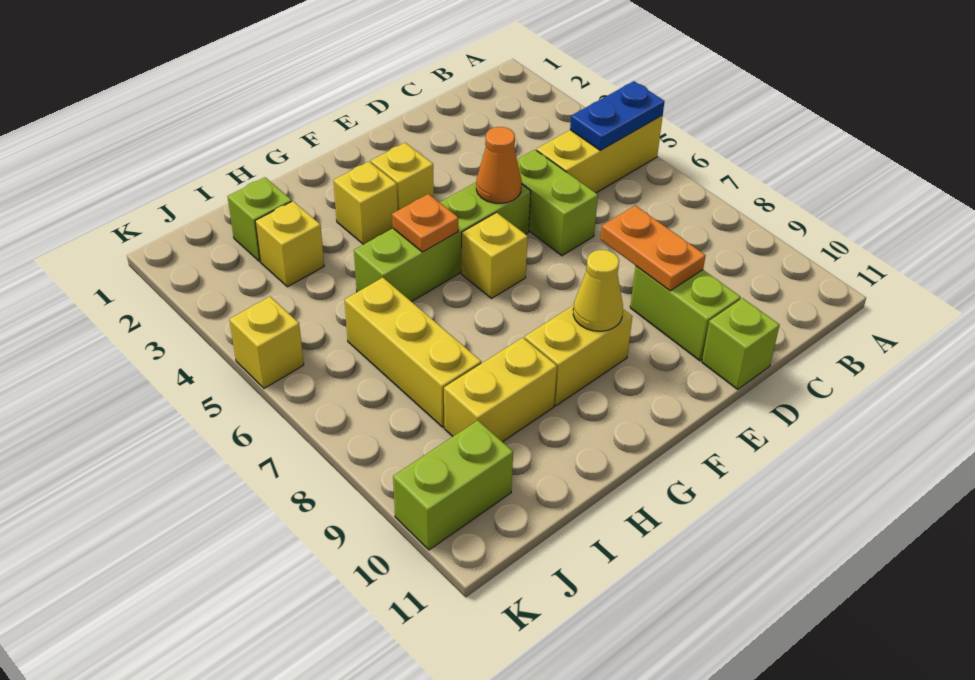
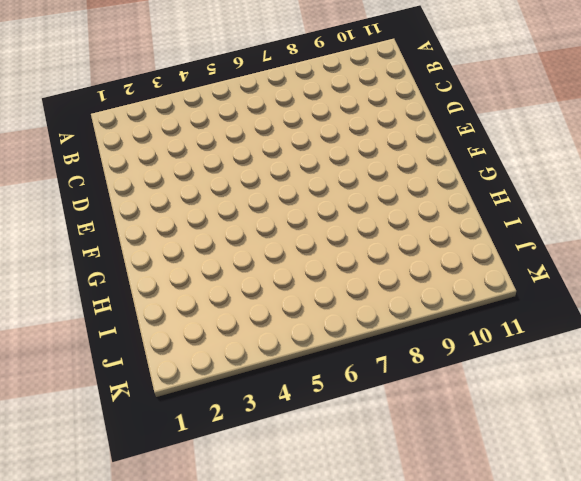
none -> yellow brick A5:C5 level 1
none -> lime brick D5:D6 level 1
none -> lime brick D9:D10 level 1

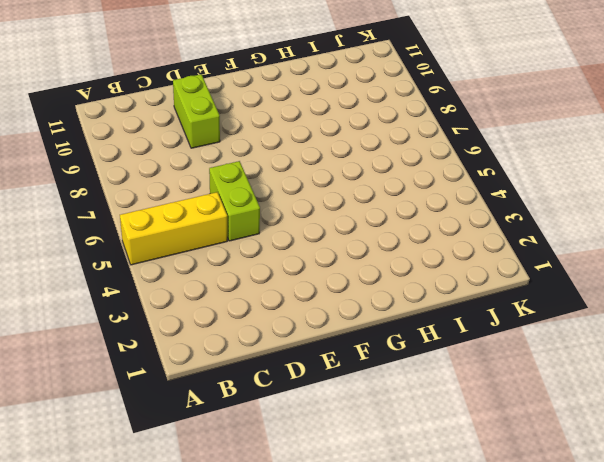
none -> lime brick D11 level 1
none -> lime brick E5:H5 level 1
none -> yellow brick F3 level 1

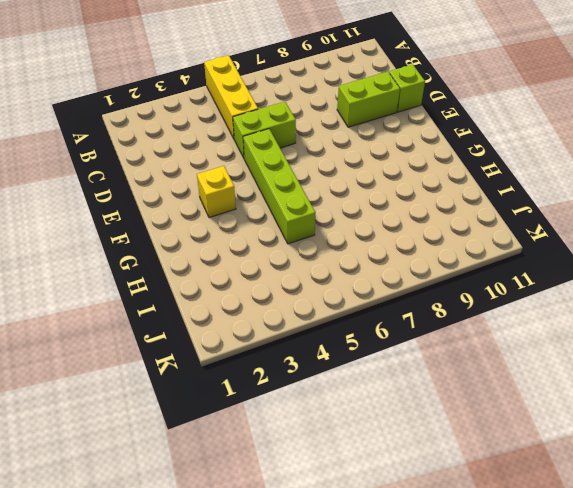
none -> yellow brick F6 level 1
none -> yellow brick F9:G9 level 1
none -> yellow brick G3 level 1

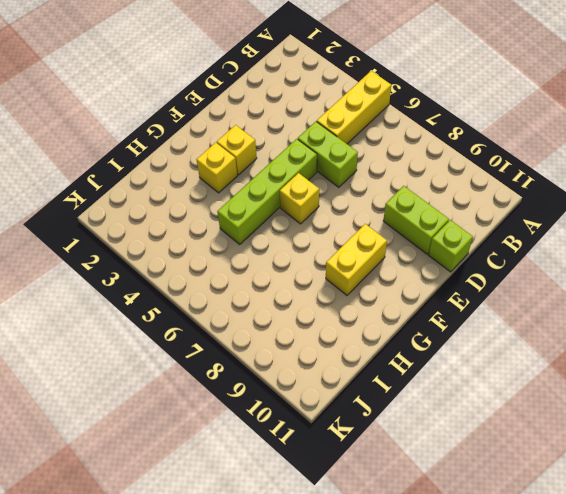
none -> yellow brick H9:I9 level 1
none -> lime brick I2 level 1
none -> yellow brick I3 level 1

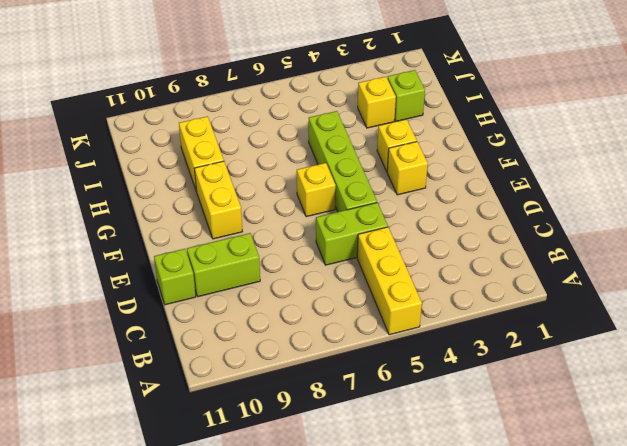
none -> yellow brick I6:I8 level 1
none -> lime brick J10:K10 level 1
none -> yellow brick K5 level 1

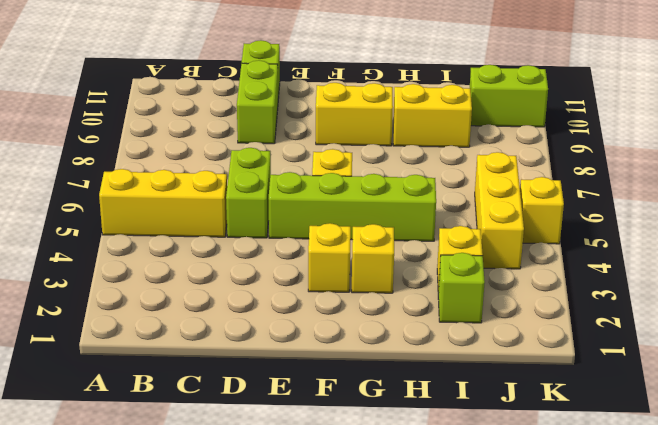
yellow brick J4:J6 level 1 -> yellow brick I6:I8 level 1
none -> blue plate A5:B5 level 2
none -> orange plate D8:D9 level 2
none -> orange cone E5 level 2

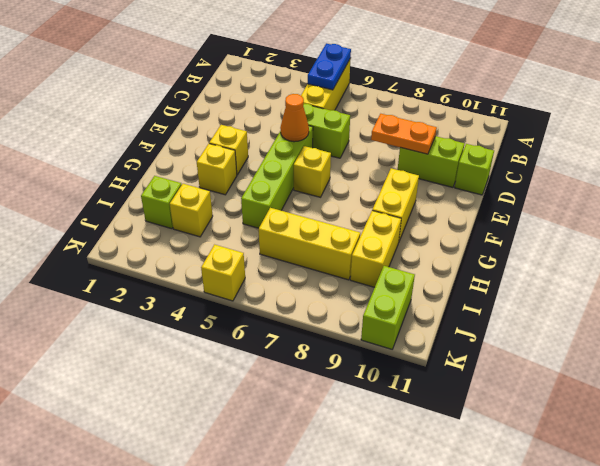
none -> yellow cone F9 level 2
none -> orange plate G5 level 2

